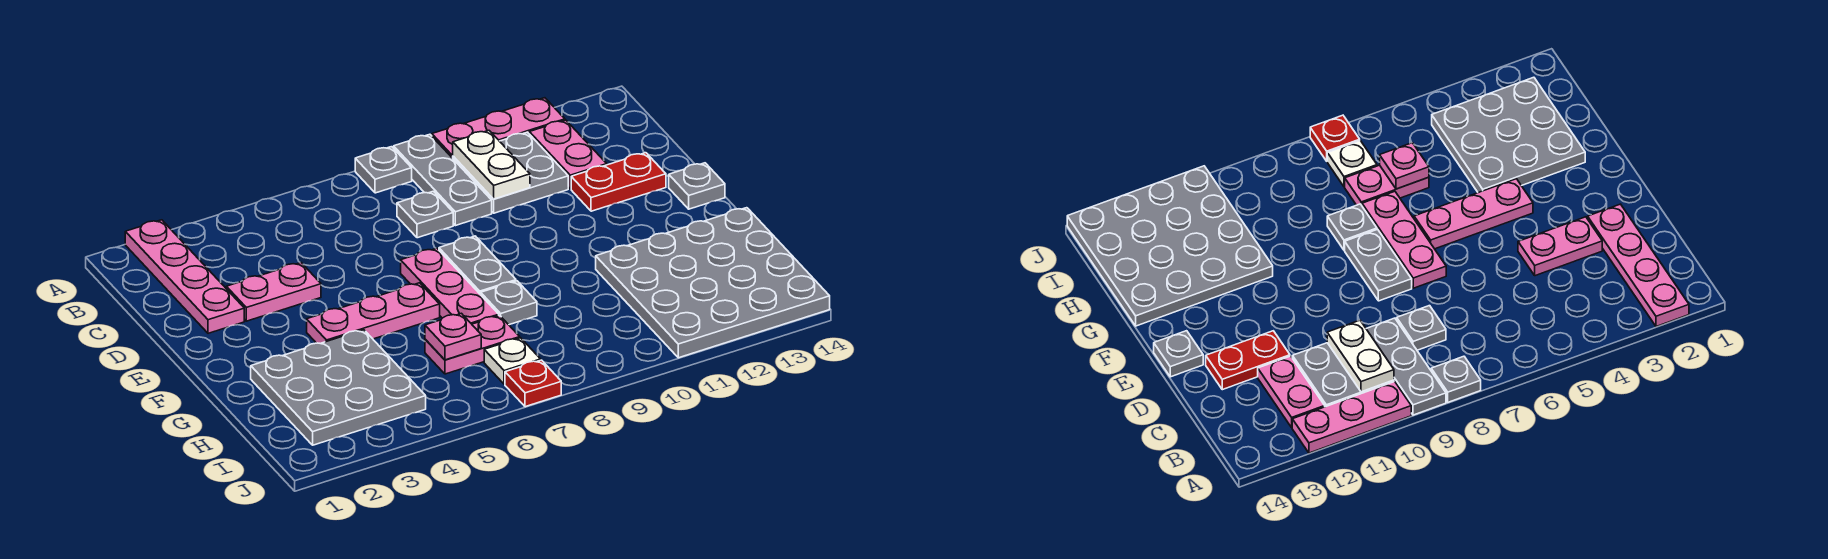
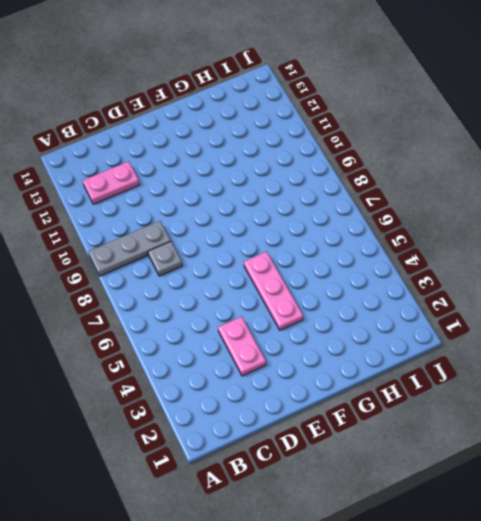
none -> pink plate A2:D2 level 1
none -> grey plate A8 level 1
none -> pink plate A10:A12 level 1

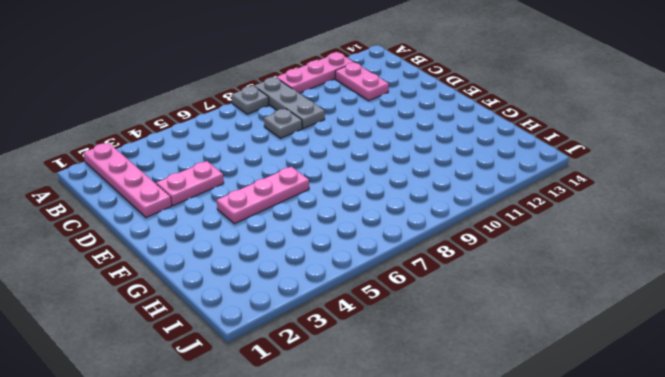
none -> grey plate B10:C11 level 1
none -> red plate D12:D13 level 1
none -> pink plate E7:G7 level 1

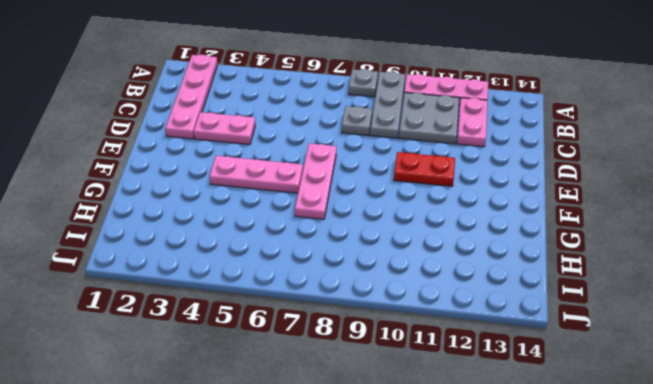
red plate E10:E11 level 1 -> red plate D12:D13 level 1
none -> grey plate E8:F8 level 1
none -> grey plate E14 level 1
none -> grey plate G2:I4 level 1

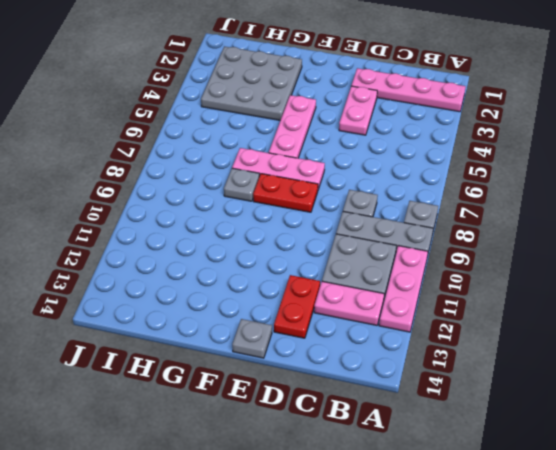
red plate E8:F8 level 1 -> grey plate E8:F8 level 1
none -> grey plate G11:J14 level 1
none -> pink plate H6:H7 level 1
none -> white plate I7 level 1

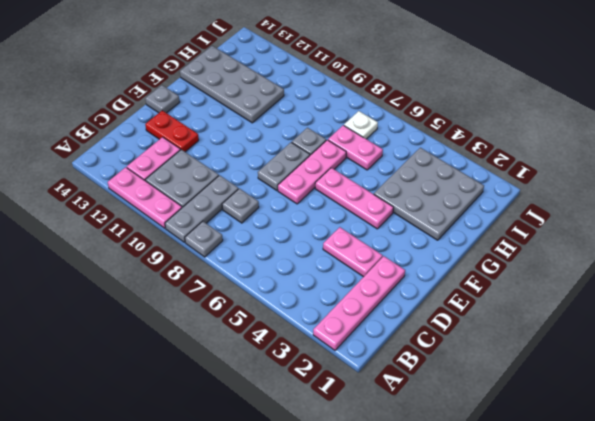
grey plate G11:H14 level 1 -> grey plate G11:J14 level 1
none -> red plate J7 level 1
none -> white plate B10:C10 level 2
none -> pink plate H6 level 2

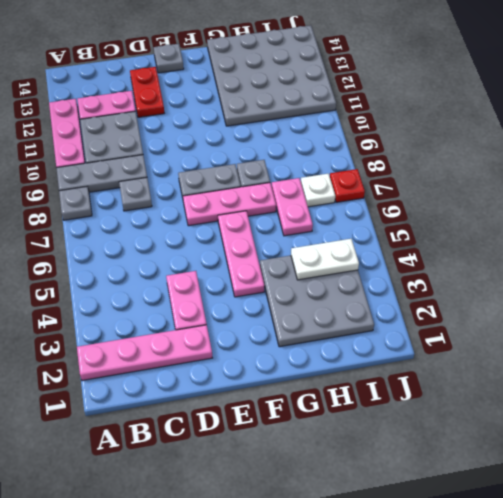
white plate H4:I4 level 2 -> white plate B10:C10 level 2
none -> pink plate H6 level 2

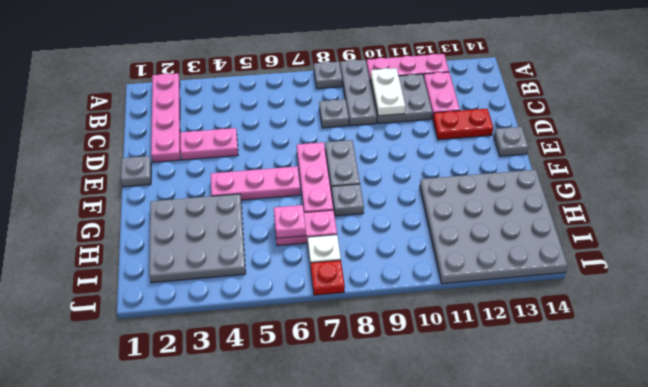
grey plate E1 level 1 -> none

